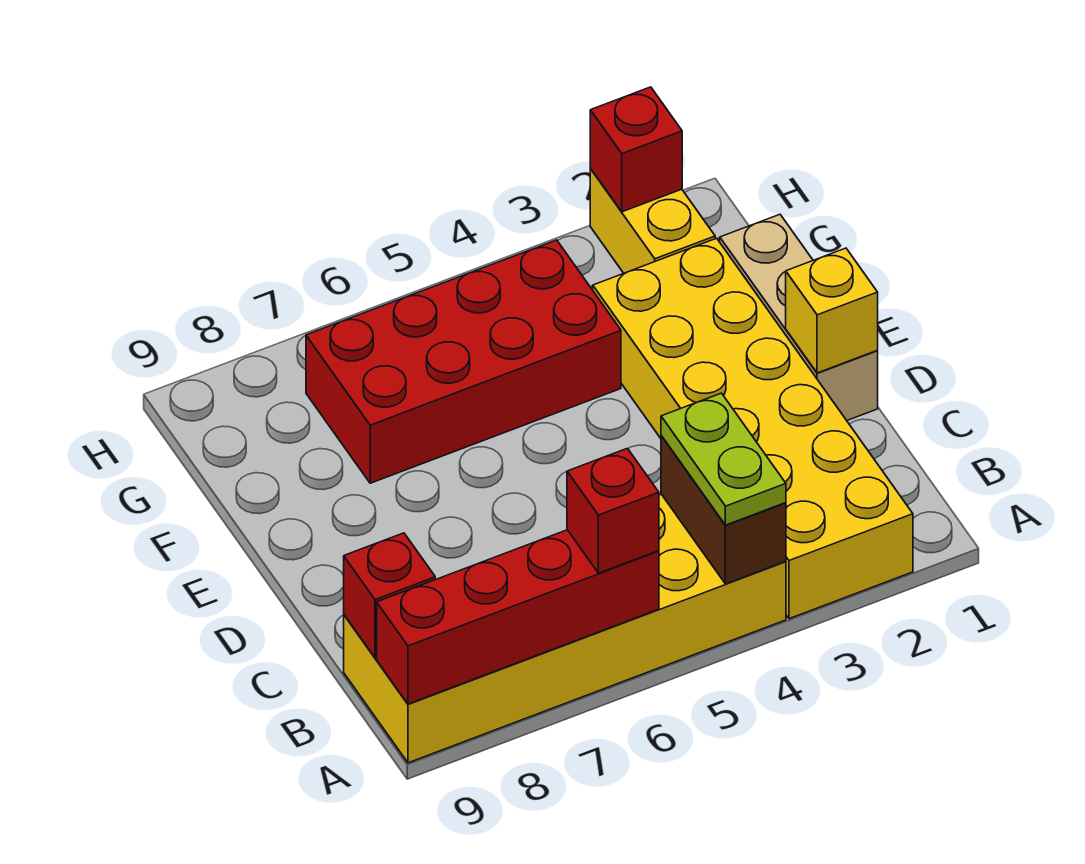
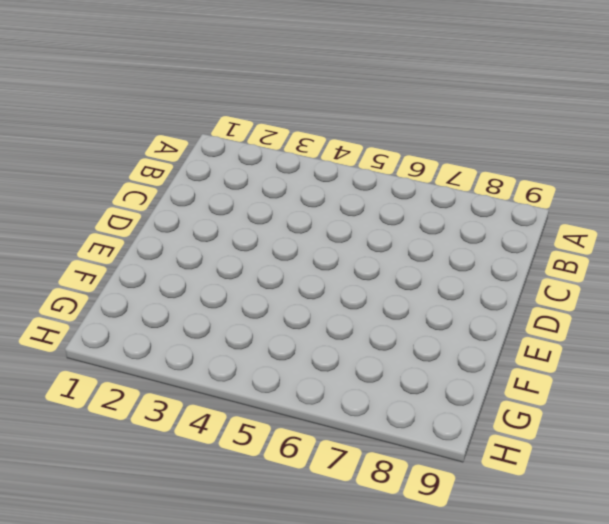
none -> yellow brick A2:F3 level 1
none -> yellow brick A4:B9 level 1
none -> tan brick D1:F1 level 1

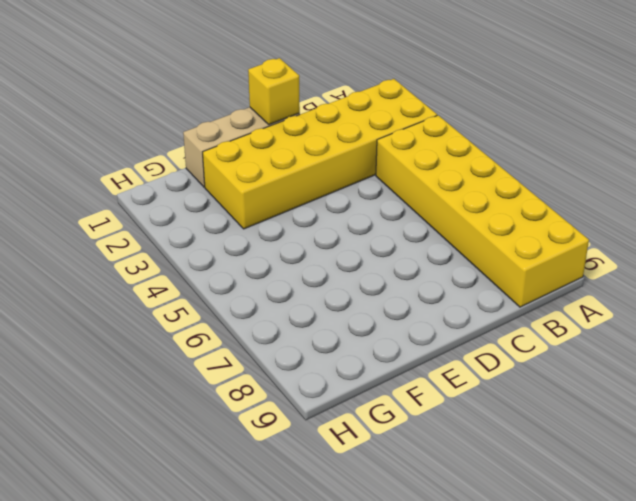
none -> red brick F4:G7 level 1
none -> yellow brick G2:H2 level 1
none -> brown brick A4:B4 level 2

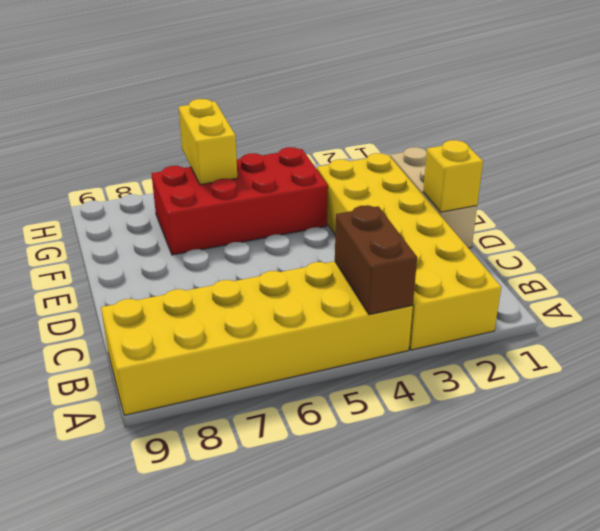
yellow brick G6:H6 level 2 -> yellow brick G2:H2 level 1
none -> red brick A6:A9 level 2
none -> red brick B9 level 2
none -> red brick H2 level 2

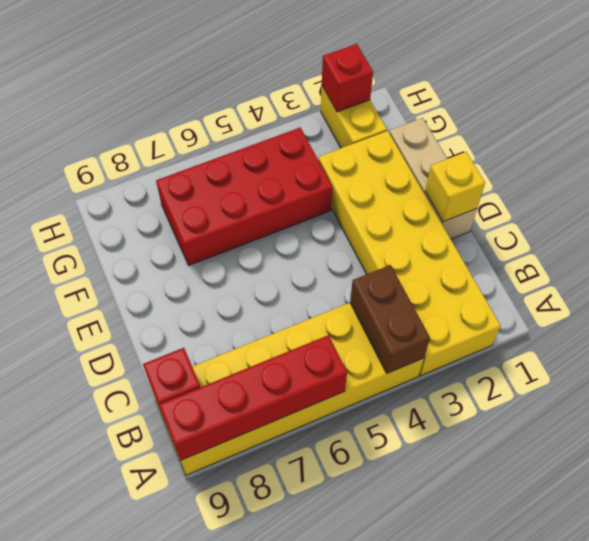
none -> lime plate A4:B4 level 3
none -> red brick A6 level 3

